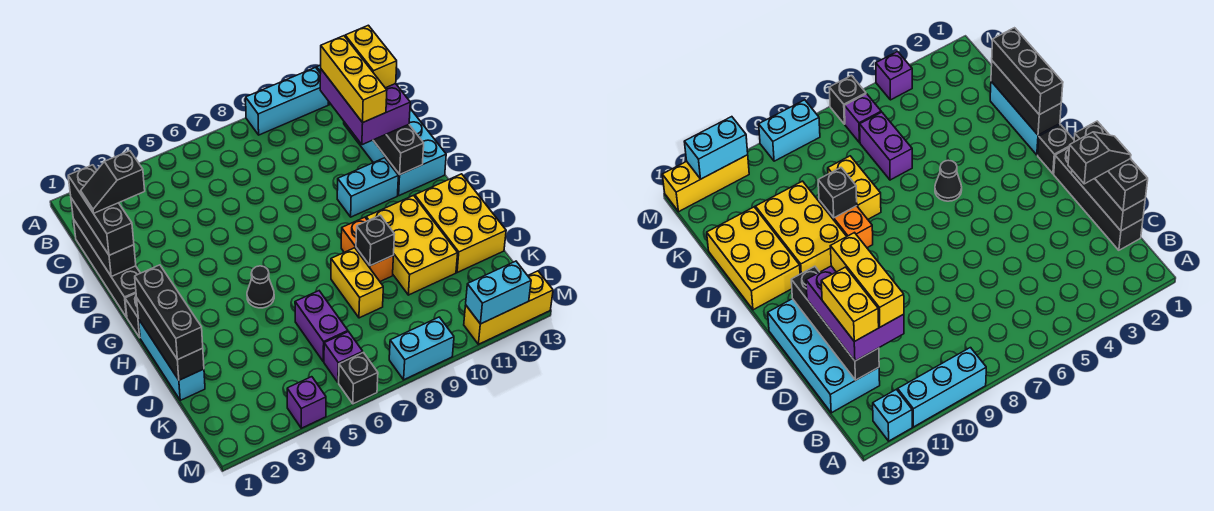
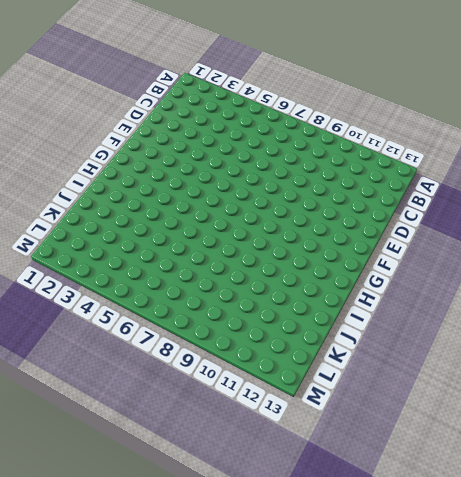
none -> cyan brick A9:A11 level 1
none -> cyan brick A12 level 1
none -> black brick C1:F1 level 1

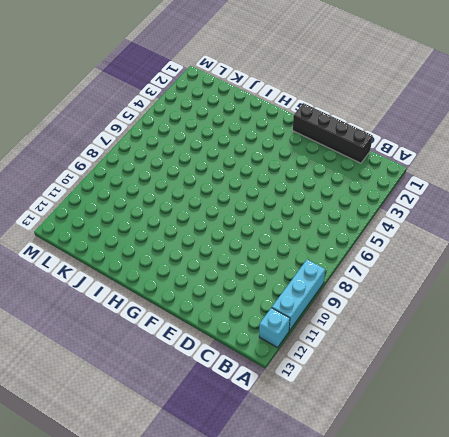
none -> cyan brick C12:F13 level 1
none -> cyan brick F10:F11 level 1
none -> black brick G1 level 1

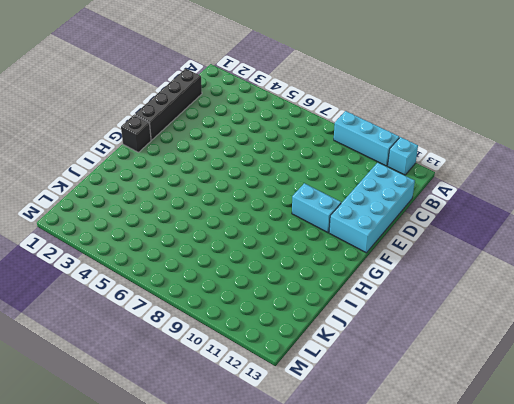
none -> cyan brick H1:J1 level 1
none -> black cone H5 level 1
none -> orange brick H9:I9 level 1

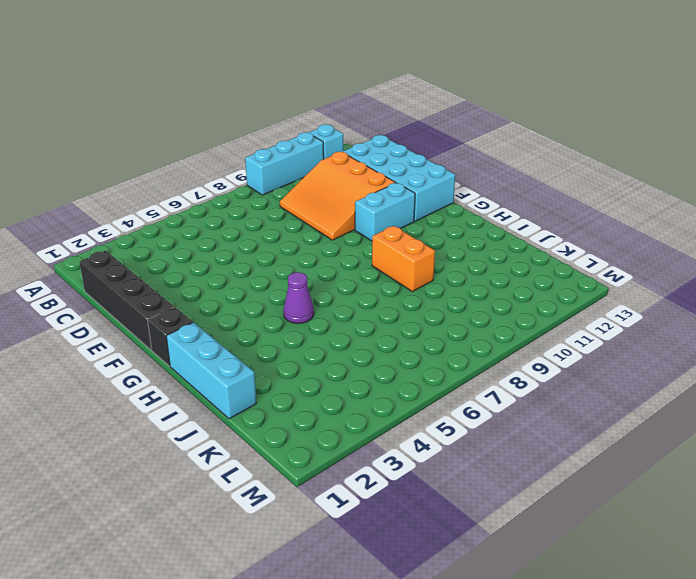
orange slope C9:E11 level 1 top 11 -> none
purple cone H5 level 1 -> black cone H5 level 1
none -> yellow brick H10:J11 level 1
none -> yellow brick H12:J13 level 1
none -> yellow brick I8:J8 level 1

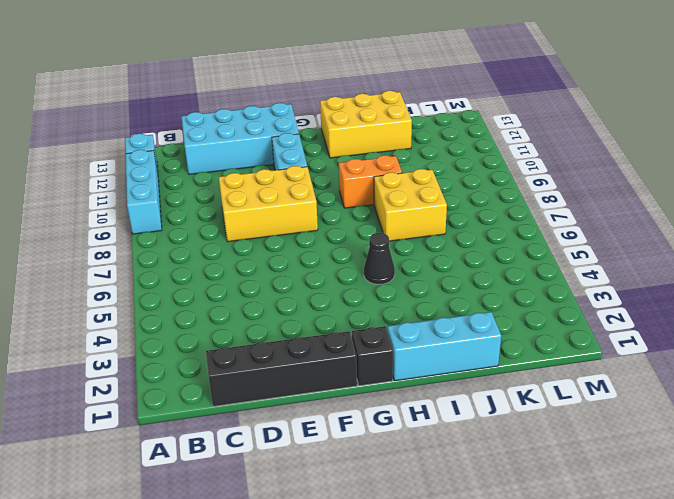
yellow brick D8:F9 level 1 -> yellow brick H10:J11 level 1
yellow brick I7:J8 level 1 -> yellow brick I8:J8 level 1
none -> purple brick J6:K6 level 1
none -> purple brick L6 level 1
none -> purple brick M4 level 1

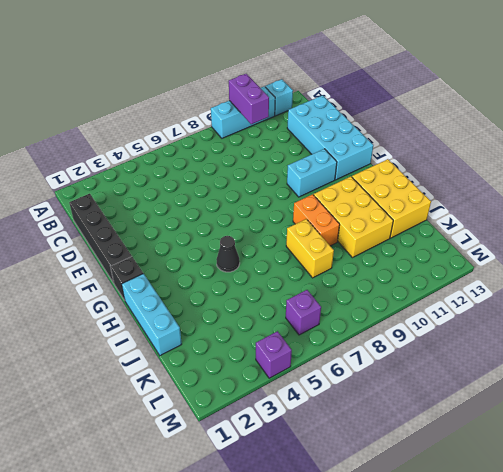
purple brick A10:B10 level 2 -> purple brick J6:K6 level 1
none -> black brick M6 level 1
none -> cyan brick M8:M9 level 1
none -> yellow brick M11:M13 level 1

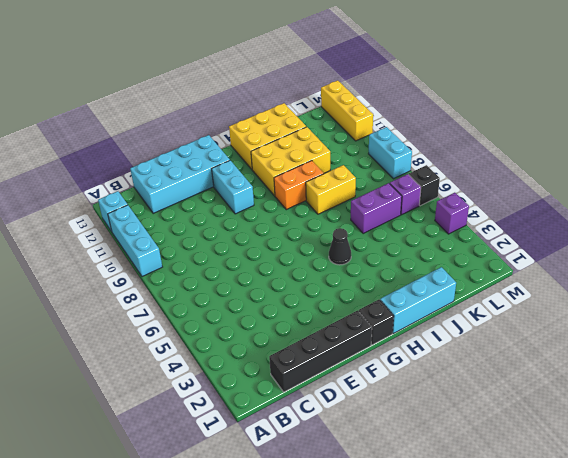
none -> black brick C1:E1 level 2
none -> black brick C12:F12 level 2
none -> black brick H1:J1 level 2

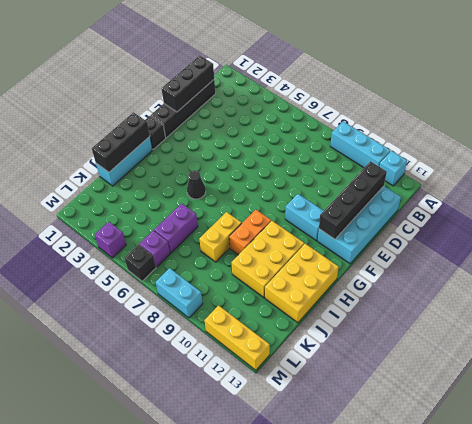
none -> black brick I9 level 2
none -> cyan brick M11:M12 level 2
none -> black brick C1:E1 level 3

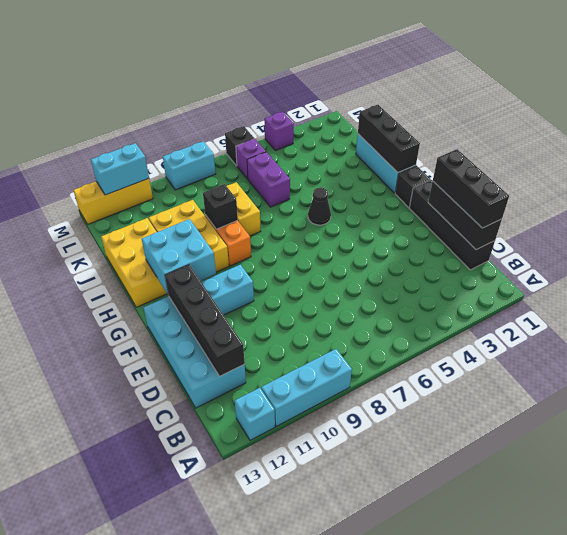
cyan brick G11:H12 level 2 -> none
none -> purple brick C11:E12 level 3
none -> black brick H1:J1 level 3
none -> yellow brick C11:E11 level 4

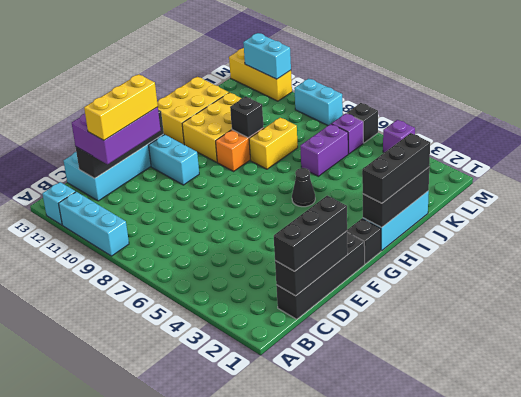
none -> yellow brick C12:D12 level 4
none -> black slope D1:D2 level 4 top 2

